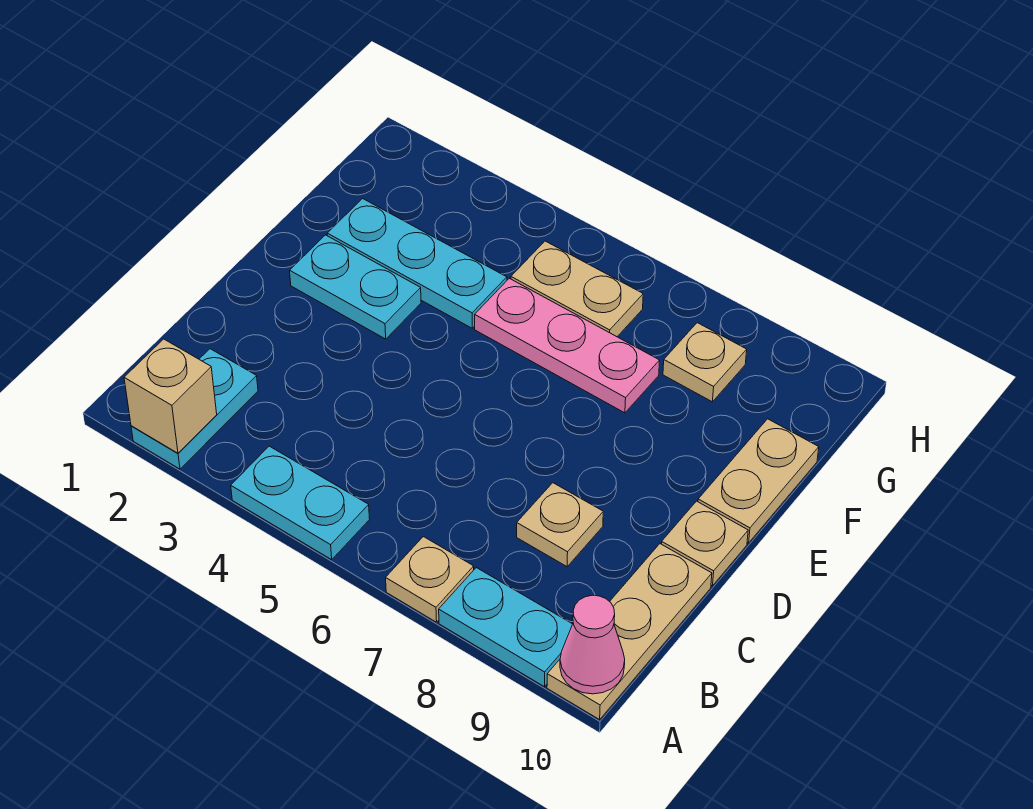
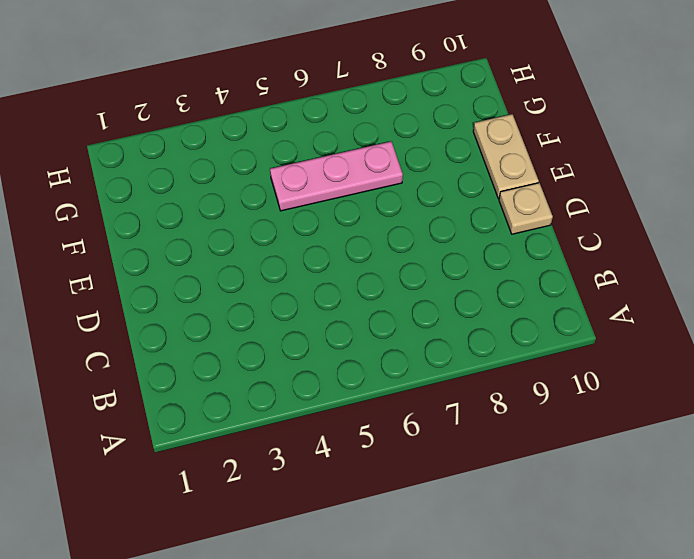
none -> cyan plate A2:B2 level 1
none -> cyan plate A4:A5 level 1
none -> tan plate A7 level 1

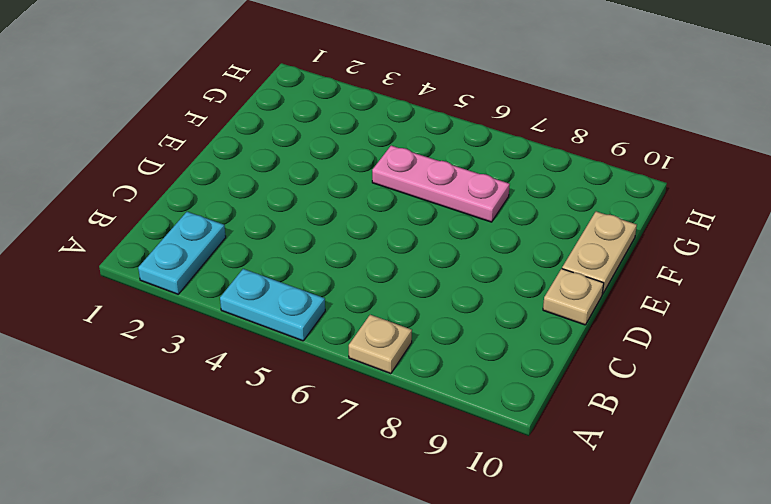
none -> cyan plate A8:A9 level 1
none -> tan plate A10:C10 level 1
none -> tan plate C8 level 1

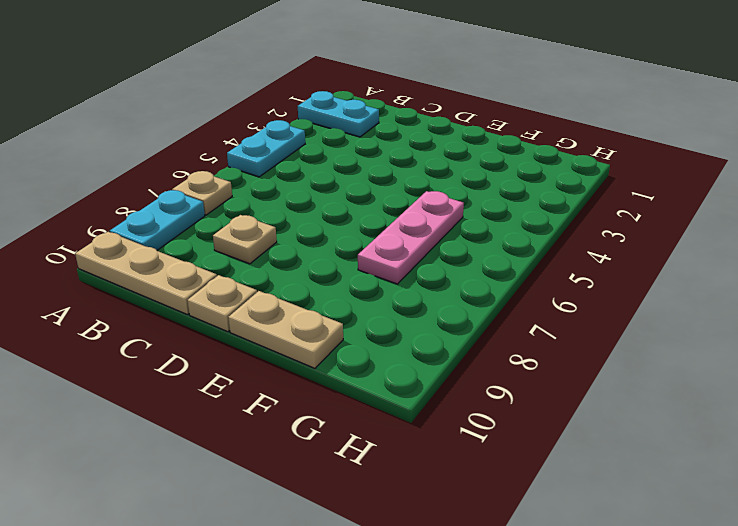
none -> cyan plate E2:E3 level 1
none -> cyan plate F2:F4 level 1
none -> tan plate G5:G6 level 1

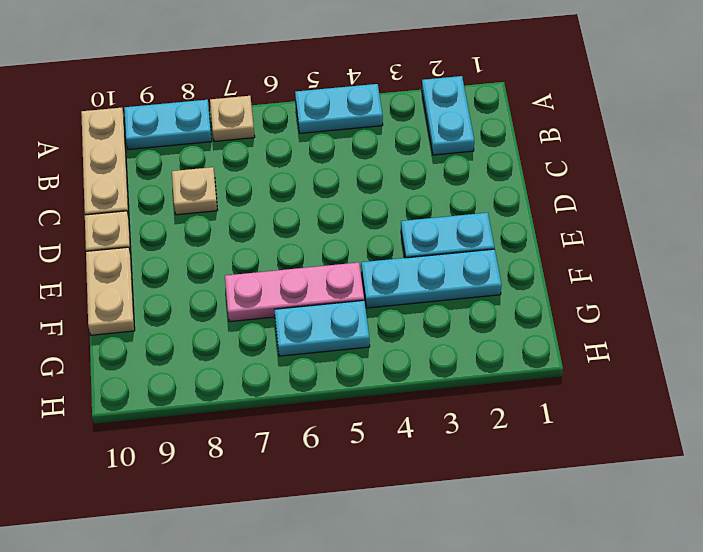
cyan plate G5:G6 level 1 -> tan plate G5:G6 level 1
none -> tan plate G8 level 1
none -> tan brick A2 level 2
none -> pink cone A10 level 2

